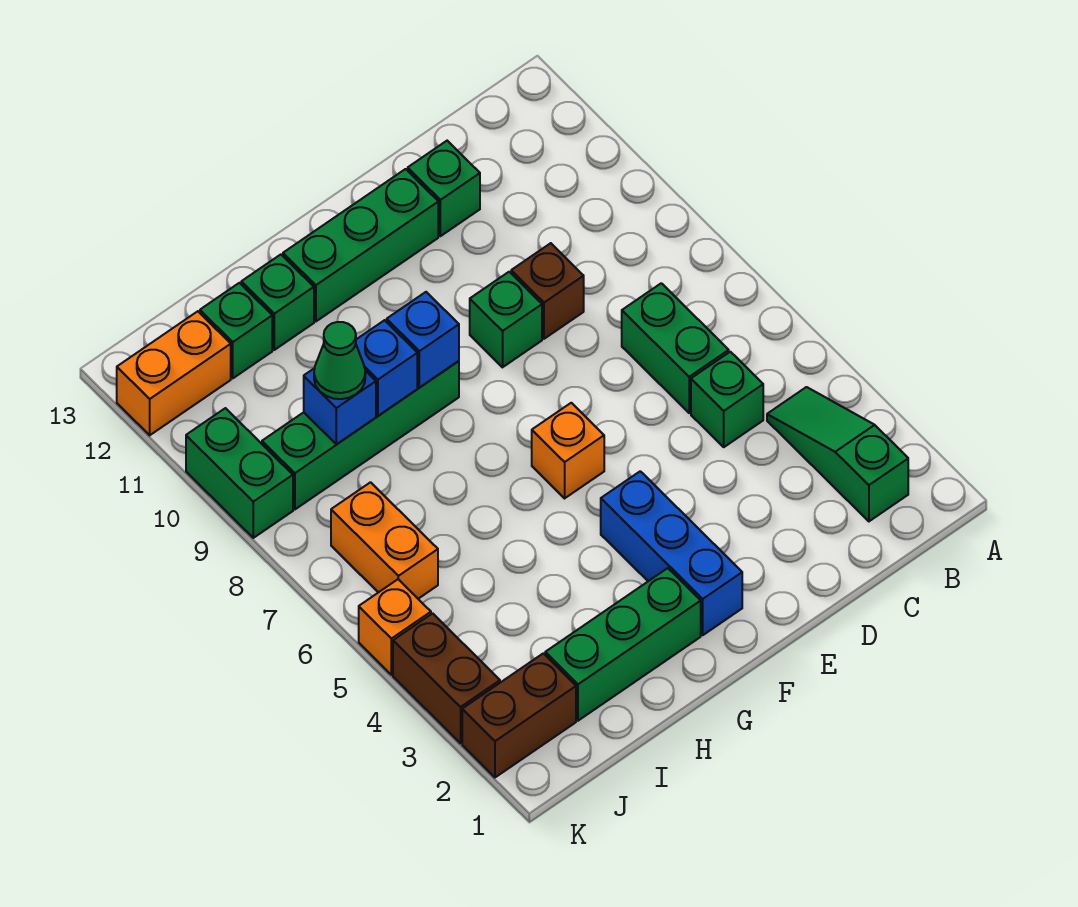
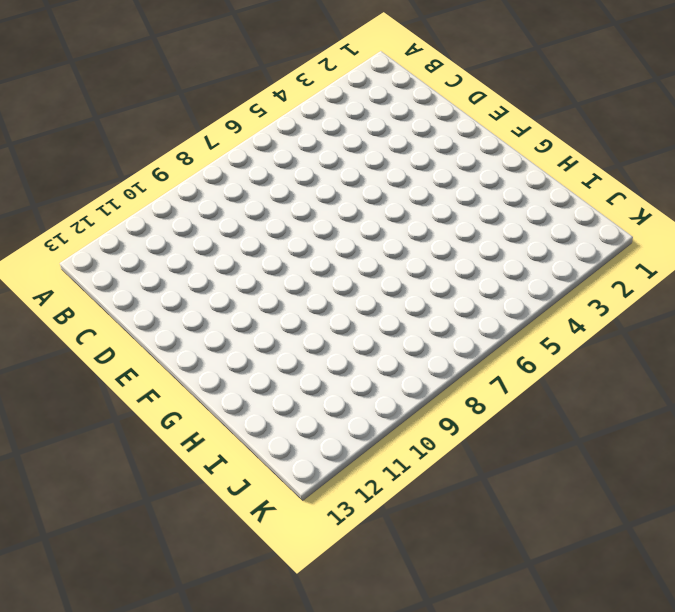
none -> green slope B2:B4 level 1 top 2
none -> green brick C5 level 1
none -> green brick C6:C7 level 1

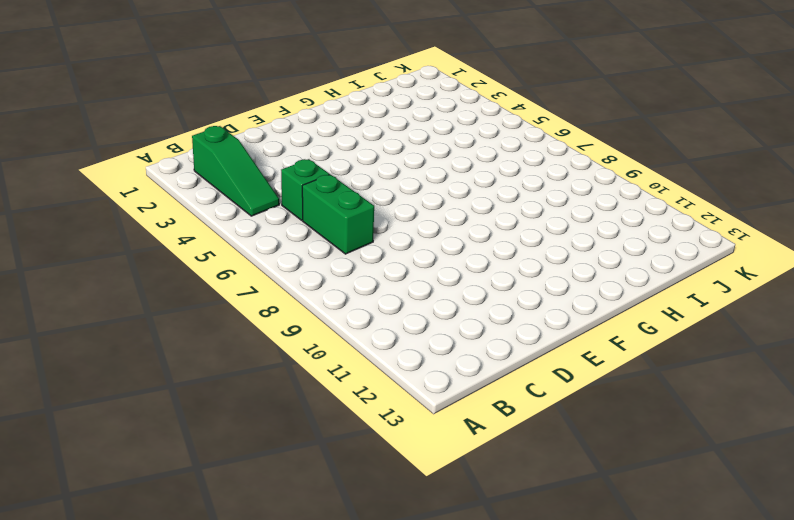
none -> brown brick D9 level 1
none -> green brick D12 level 1
none -> green brick E9 level 1

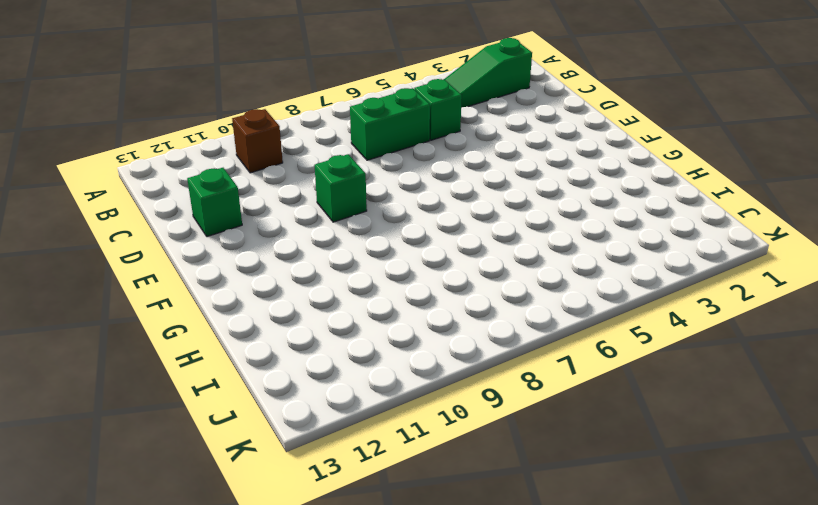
brown brick B10 level 1 -> brown brick D9 level 1
none -> green brick E12:G12 level 1
none -> blue brick F2:F4 level 1
none -> orange brick F6 level 1

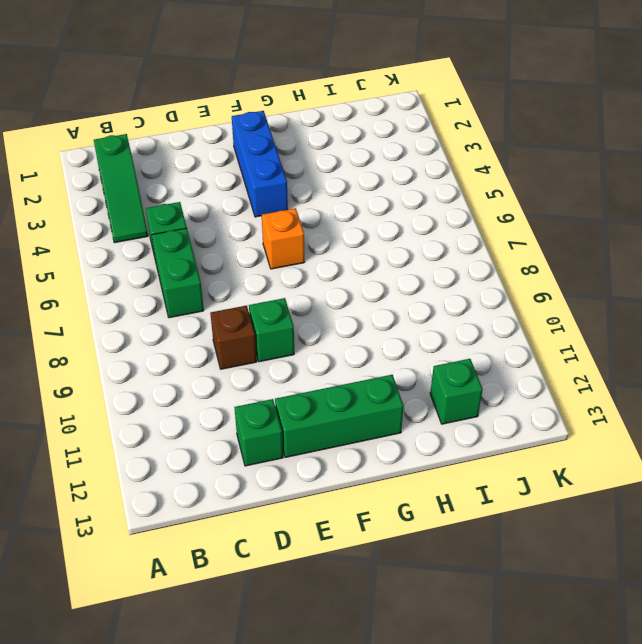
none -> green brick G2:I2 level 1
none -> green brick G9:J9 level 1
none -> green brick H12 level 1

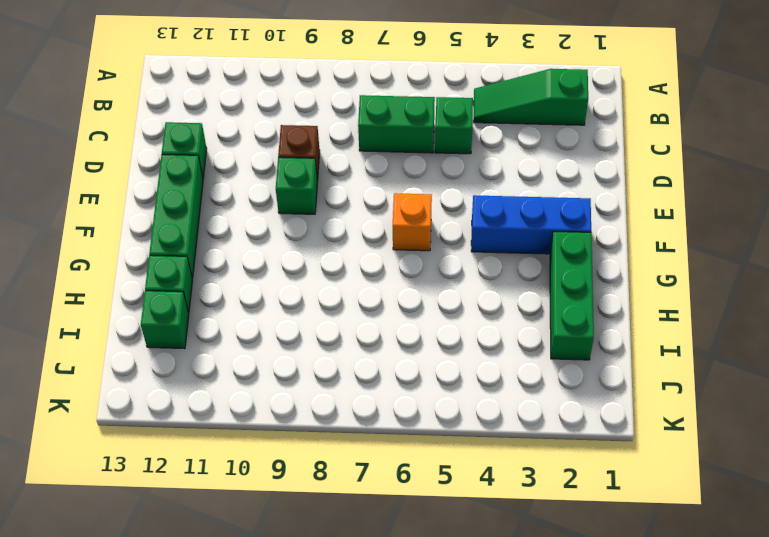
none -> green brick G9:J9 level 1
none -> brown brick J2:K2 level 1
none -> orange brick J6:J7 level 1

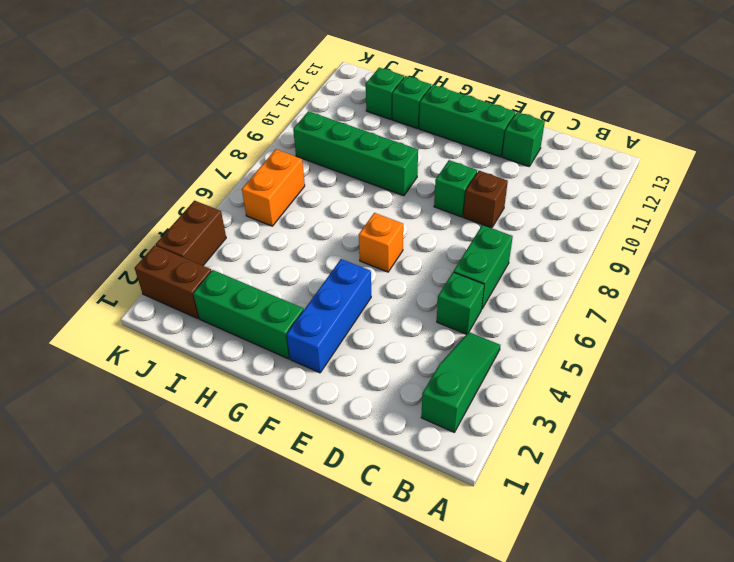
none -> orange brick J12:K12 level 1
none -> orange brick K5 level 1
none -> green brick K9:K10 level 1

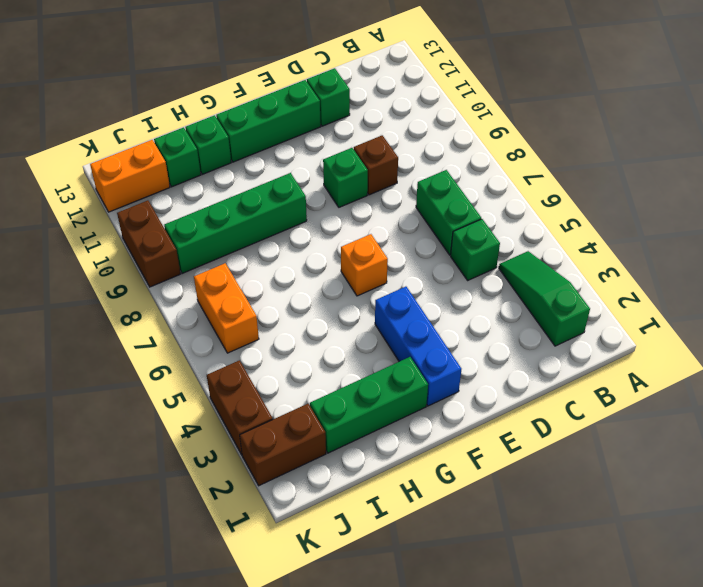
brown brick K9:K10 level 1 -> green brick K9:K10 level 1
none -> orange brick K5 level 1
none -> blue brick G9 level 2
none -> blue brick H9 level 2

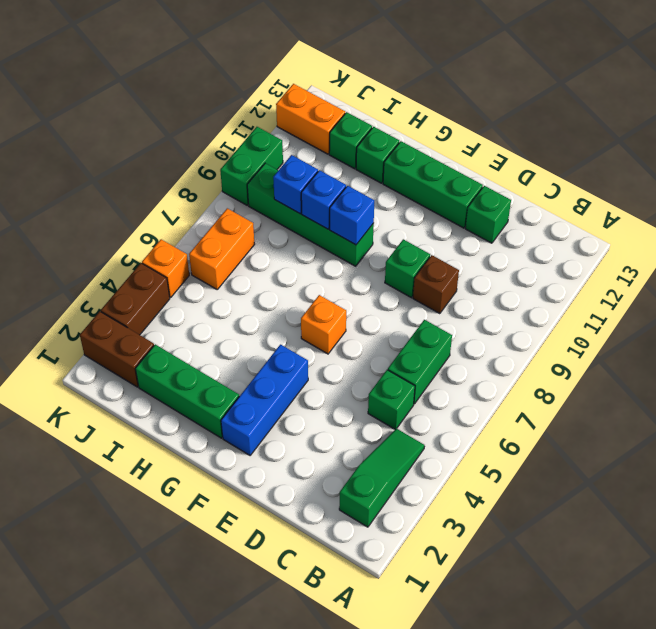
none -> green cone I9 level 3

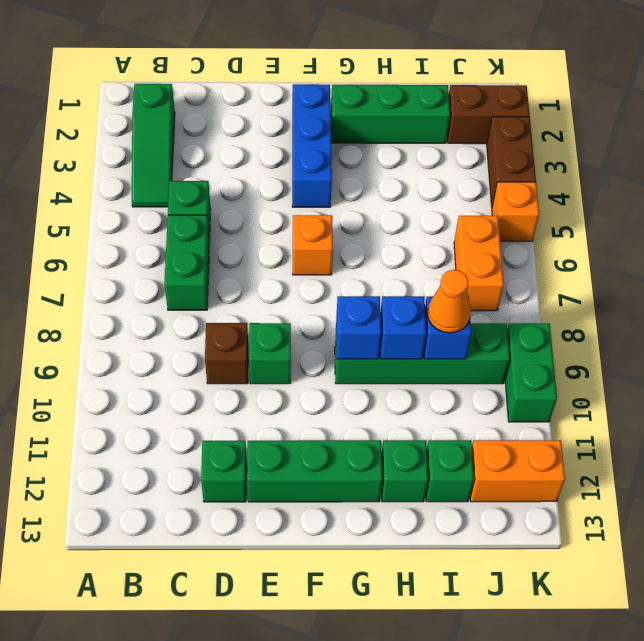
orange cone I9 level 3 -> green cone I9 level 3

